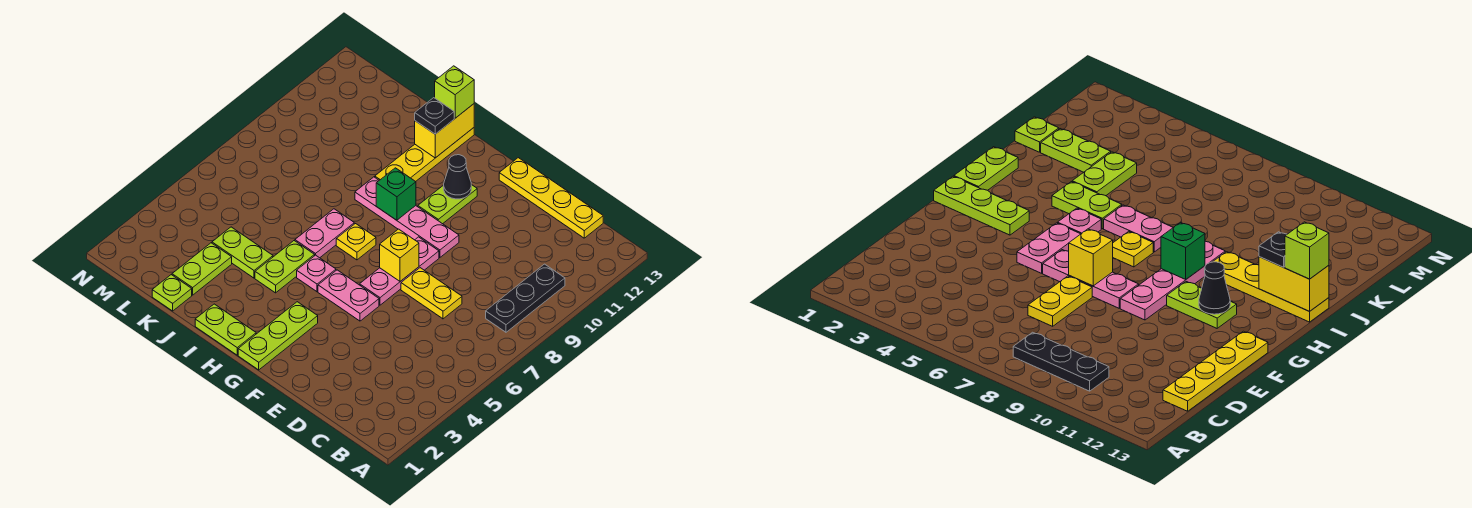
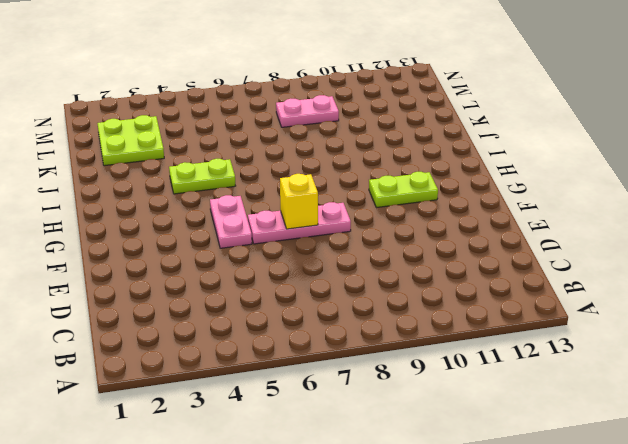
lime plate K2:L3 level 1 -> lime plate K2:K3 level 1
pink plate L8:L9 level 1 -> pink plate I6:I7 level 1
none -> black plate B8:B10 level 1
none -> yellow plate C13:F13 level 1
none -> yellow plate D7:E7 level 1

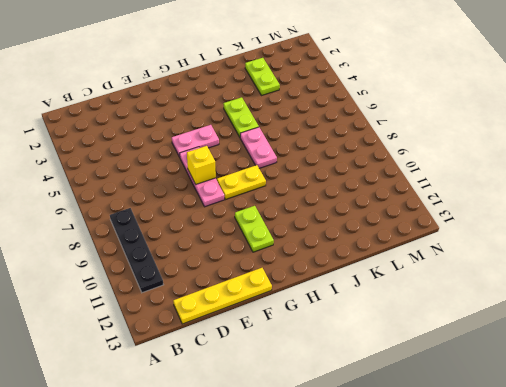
black plate B8:B11 level 1 -> black plate B8:B10 level 1
yellow plate G8:H8 level 1 -> yellow plate D7:E7 level 1
none -> pink plate F9:I9 level 1
none -> lime plate G1:G3 level 1
none -> lime plate H1:I1 level 1

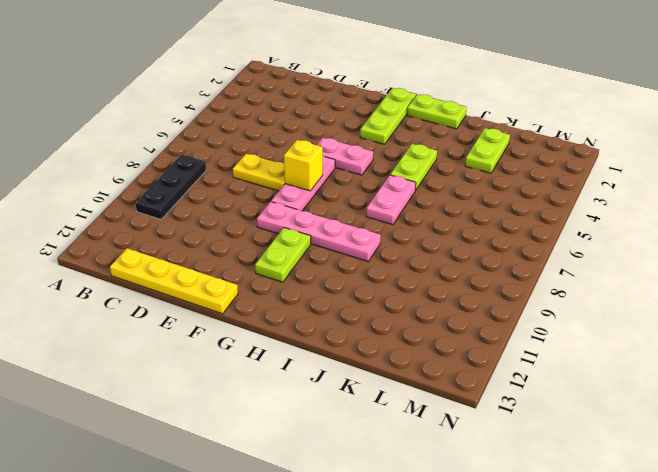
none -> pink plate H5 level 1
none -> yellow plate H7 level 1
none -> yellow plate I10:I13 level 1

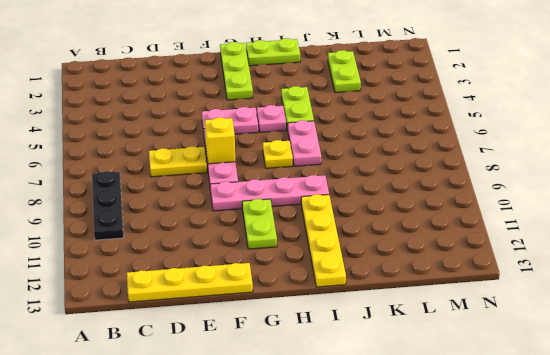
none -> lime plate J4:K4 level 1
none -> lime plate K1 level 1
none -> black cone G11 level 2

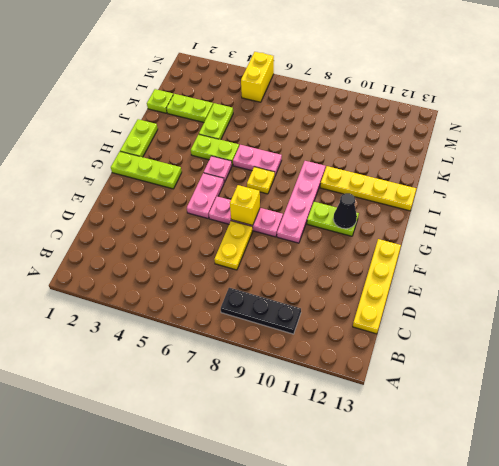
yellow brick M5:N5 level 1 -> yellow brick I12:I13 level 2
none -> green brick H9 level 2
none -> black plate I12 level 3
none -> lime brick I13 level 3

